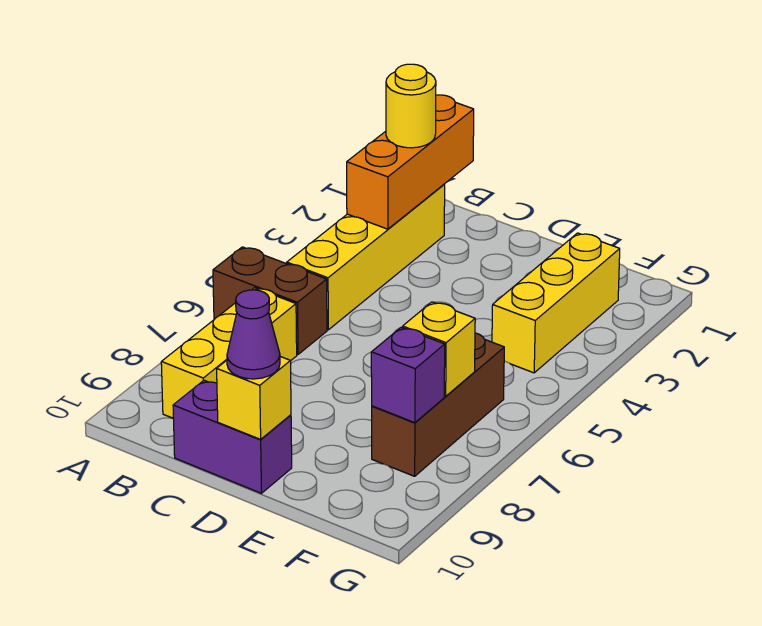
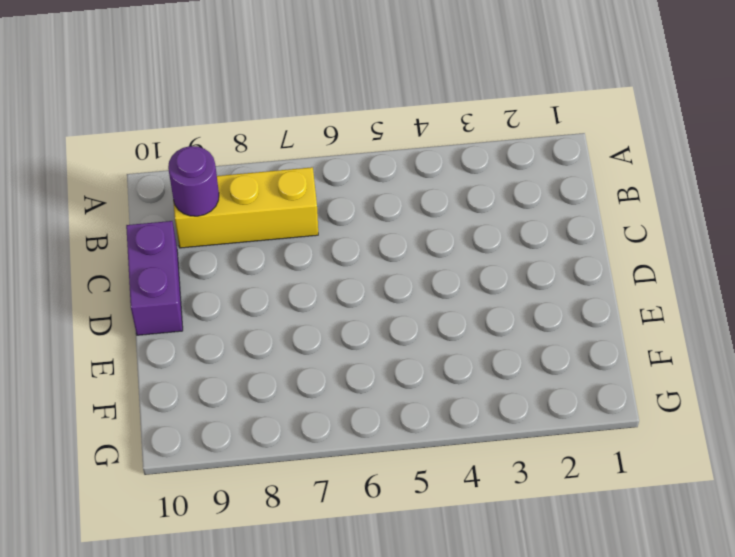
purple round brick B9 level 2 -> none
none -> brown brick A6:B6 level 1
none -> yellow brick B2:B5 level 1
none -> yellow brick F2:F4 level 1

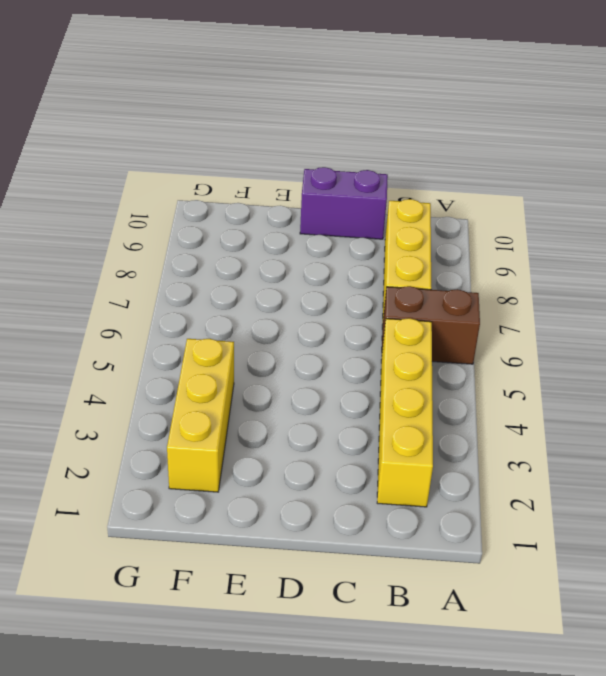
none -> brown brick F6:F8 level 1
none -> orange brick B1:B3 level 2
none -> yellow brick D10 level 2

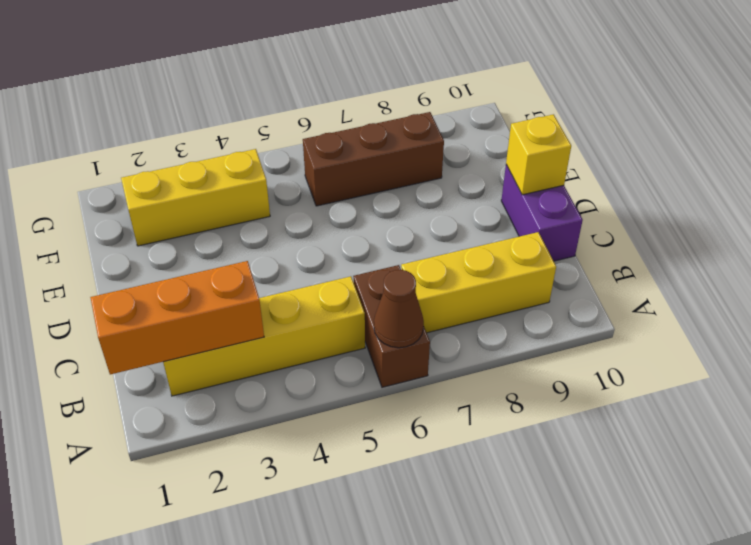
brown cone A6 level 2 -> none
none -> yellow brick F7 level 2
none -> purple brick F8 level 2
none -> yellow round brick B2 level 3

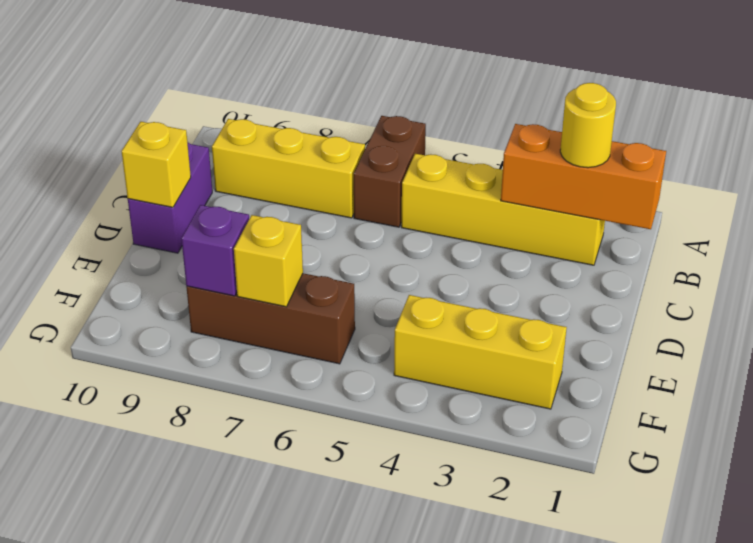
none -> purple cone D10 level 3

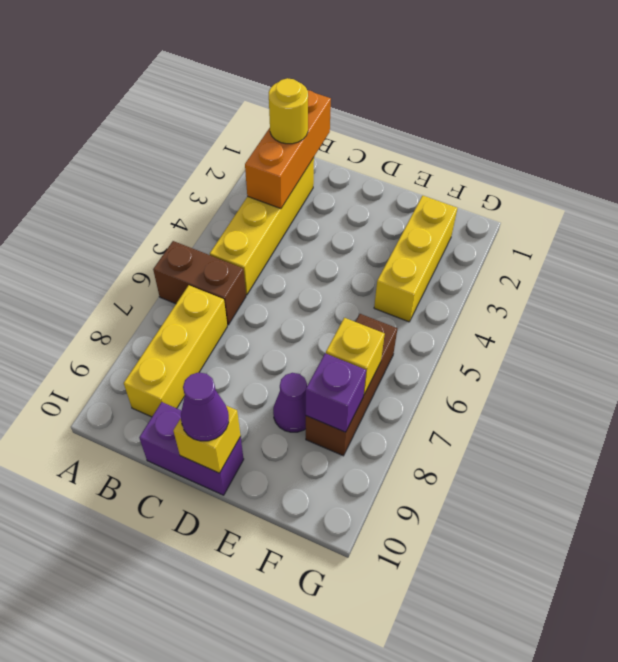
purple cone E8 level 1 -> none

